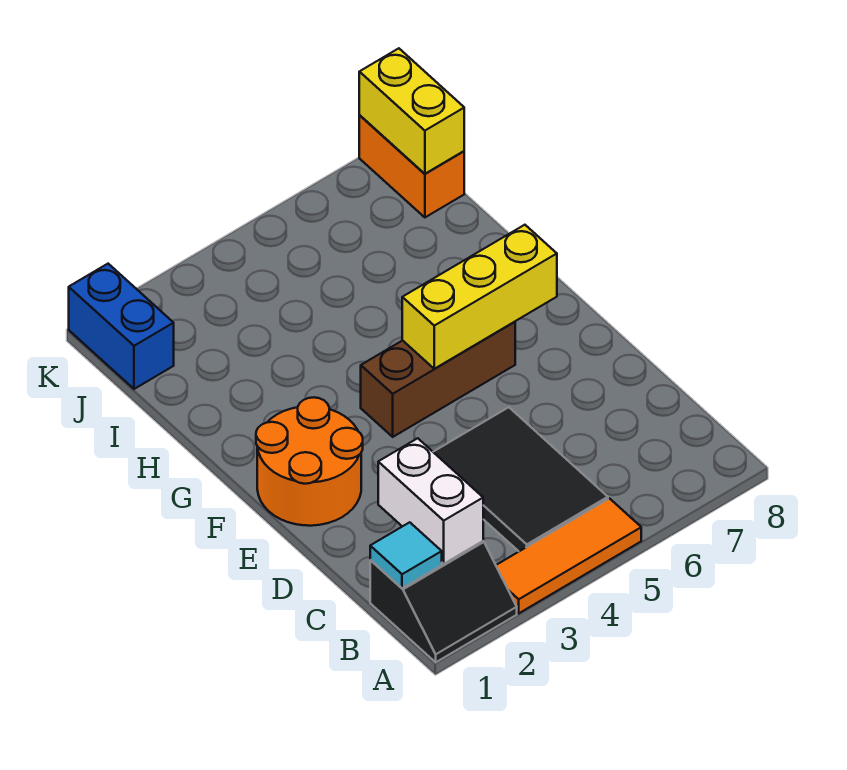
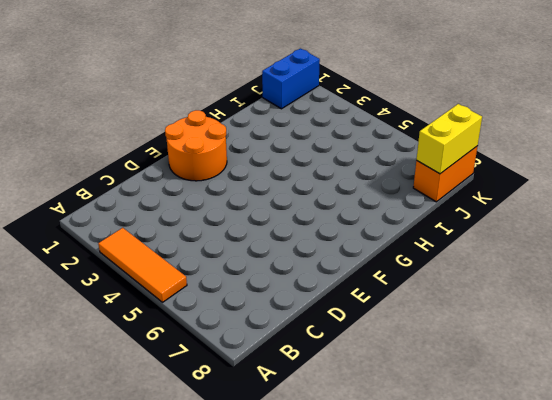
none -> black slope A1:B2 level 1 top B
none -> black tile B4:D5 level 1

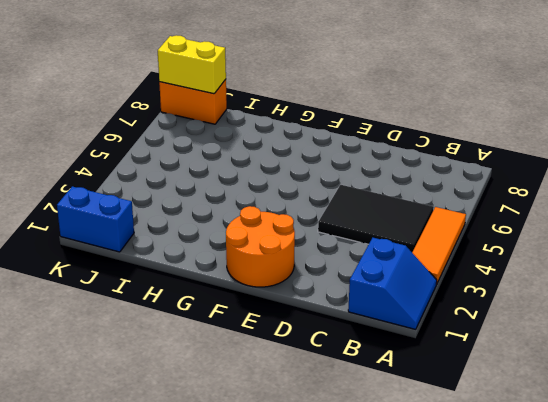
blue slope A1:B2 level 1 top B -> black slope A1:B2 level 1 top B
none -> brown brick F4:F6 level 1
none -> cyan tile B1 level 2

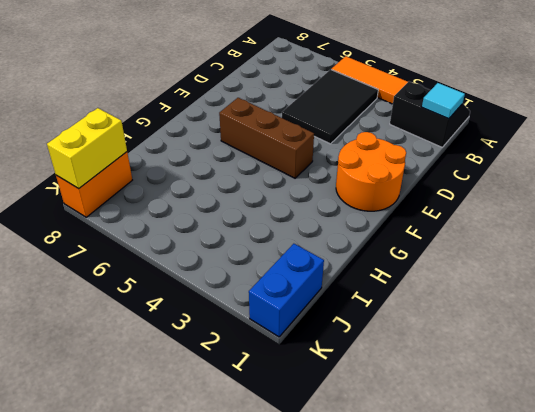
none -> white brick B2:C2 level 2
none -> yellow brick F5:F7 level 2

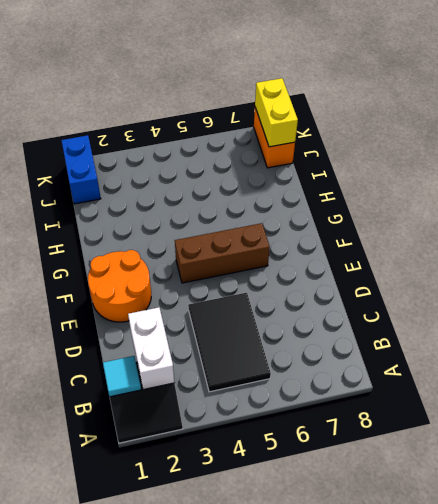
none -> orange tile A3:A5 level 1
none -> yellow brick F5:F7 level 2

